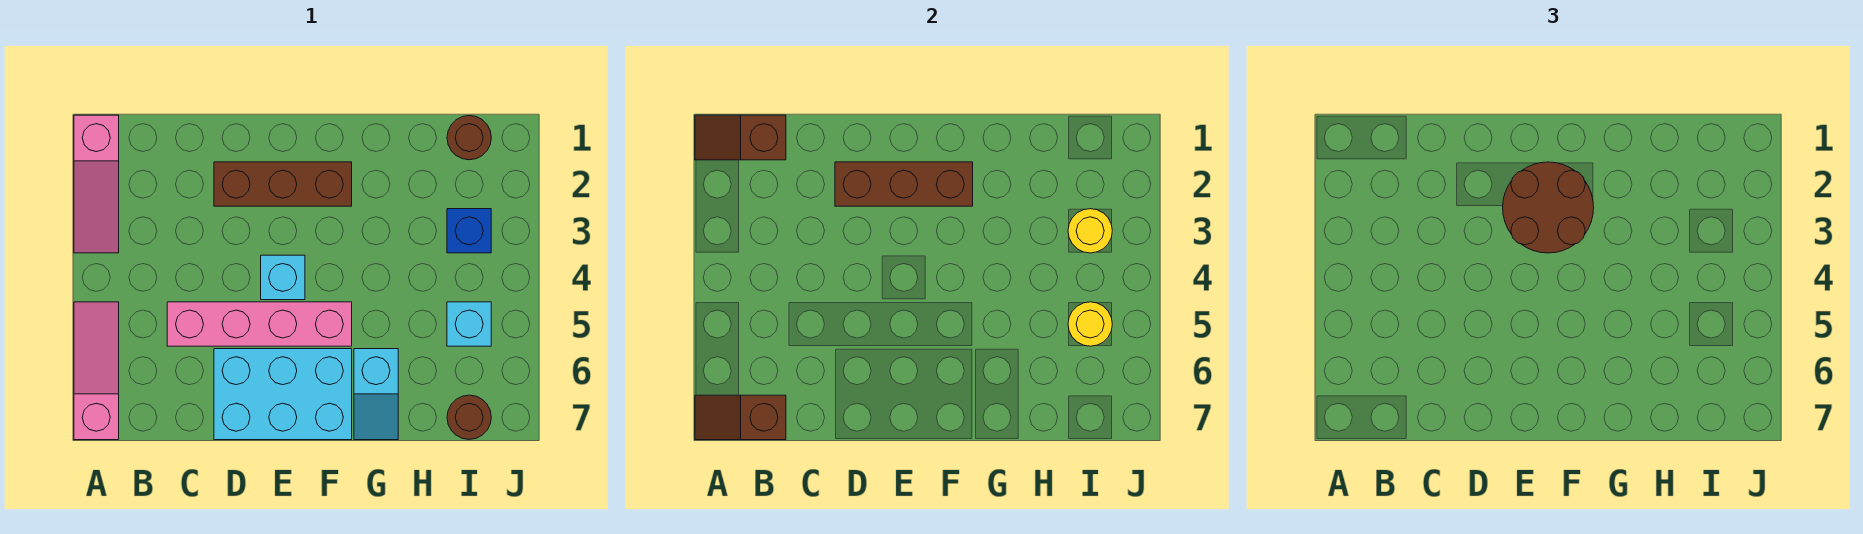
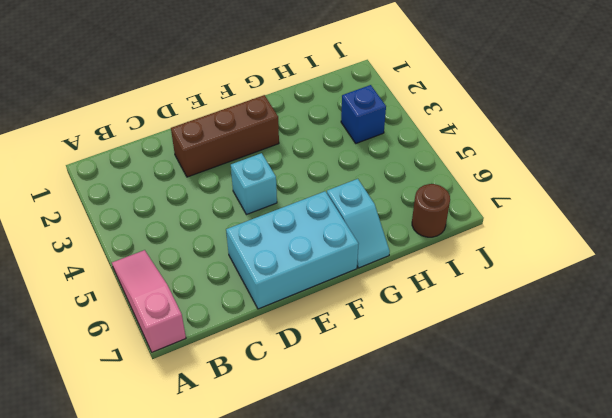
none -> pink slope A1:A3 level 1 top 1
none -> pink brick C5:F5 level 1
none -> brown round brick I1 level 1

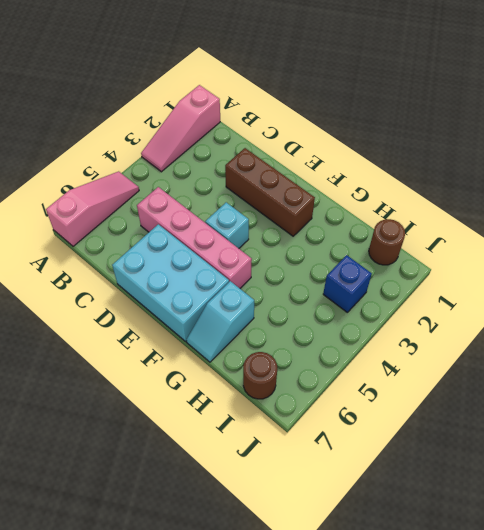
none -> cyan brick I5 level 1
none -> brown slope A1:B1 level 2 top B
none -> brown slope A7:B7 level 2 top B

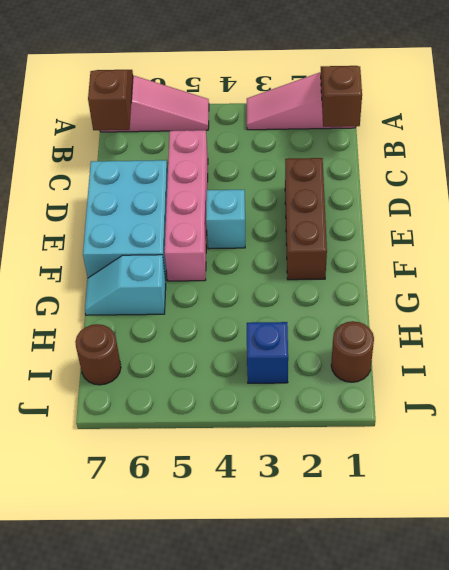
none -> cyan brick I5 level 1
none -> brown brick D2:F2 level 2
none -> yellow round brick I3 level 2

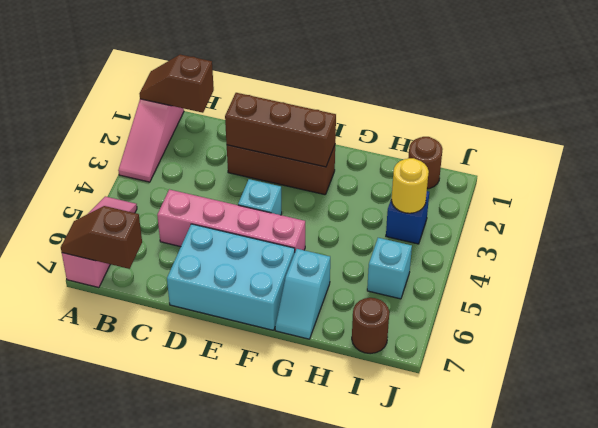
none -> yellow round brick I5 level 2
none -> brown round brick E2:F3 level 3

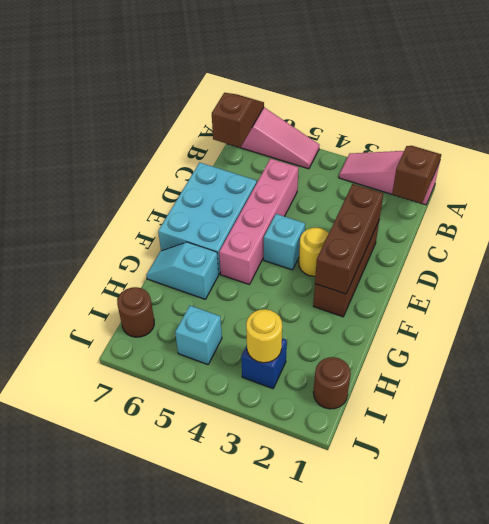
yellow round brick E3 level 1 -> yellow round brick I5 level 2
none -> brown round brick E2:F3 level 3

